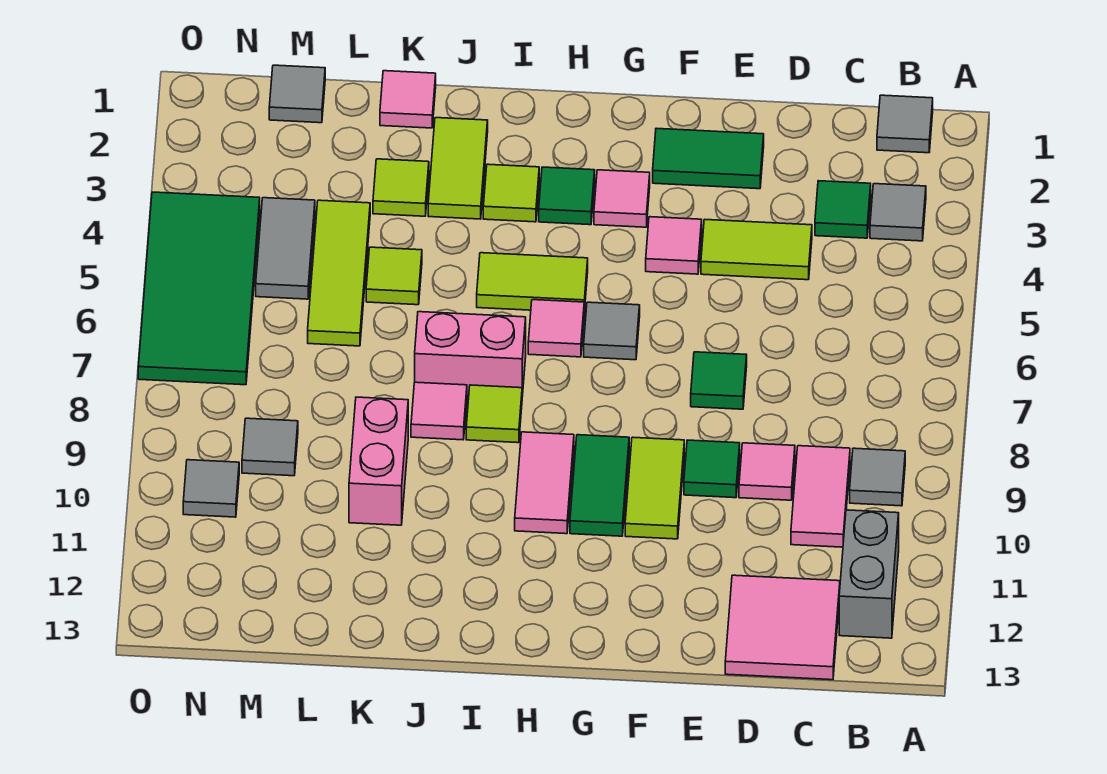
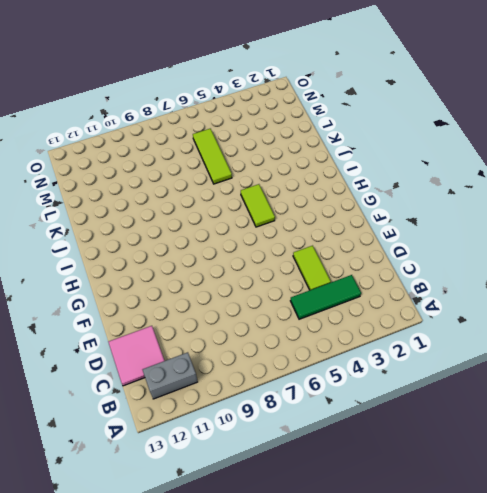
green tile C3:C5 level 1 -> green tile C3 level 1
lime tile K6:M6 level 1 -> lime tile L4:L6 level 1
none -> grey tile B1 level 1
none -> grey tile B3 level 1
none -> grey tile B9 level 1
none -> pink tile C9:C10 level 1

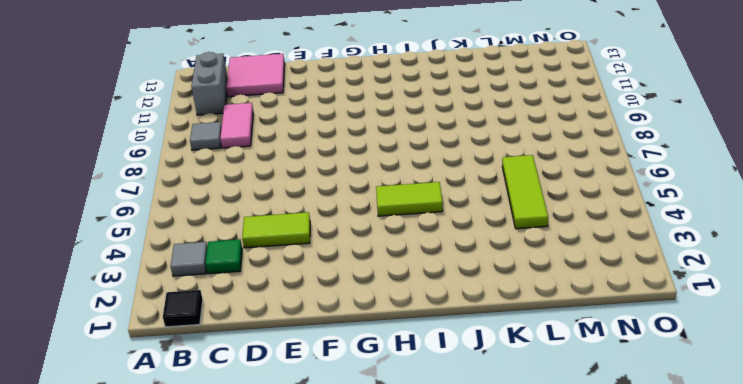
black tile B1 level 1 -> grey tile B1 level 1
none -> pink tile D9 level 1
none -> green tile E2:F2 level 1
none -> green tile E7 level 1
none -> green tile E9 level 1

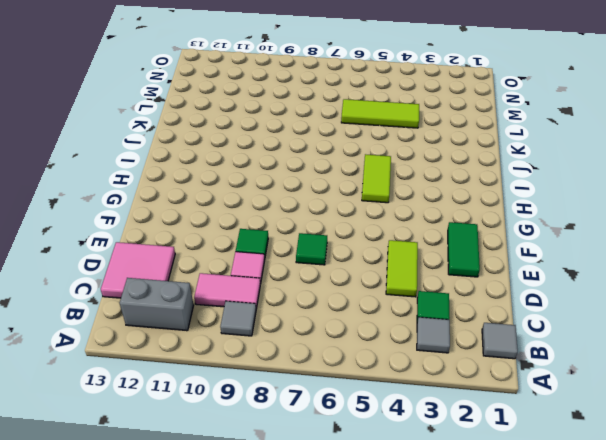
none -> pink tile F4 level 1
none -> lime tile F9:F10 level 1
none -> pink tile G3 level 1
none -> grey tile G6 level 1

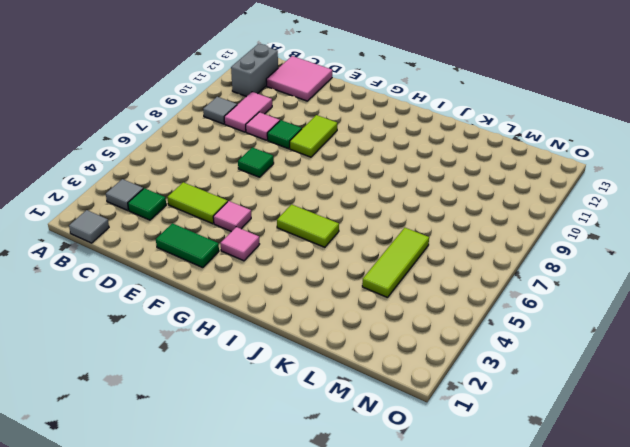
none -> grey tile G6 level 1
none -> green tile G9:G10 level 1
none -> green tile H3 level 1
none -> pink tile H6 level 1

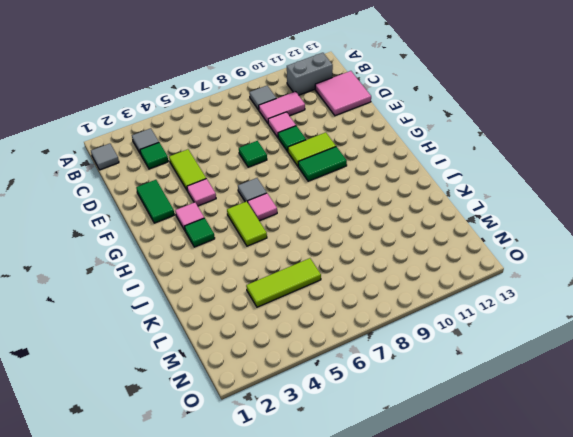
none -> pink tile H9:H10 level 1
none -> lime tile I3 level 1
none -> pink brick I7:J7 level 1
none -> lime tile I8 level 1

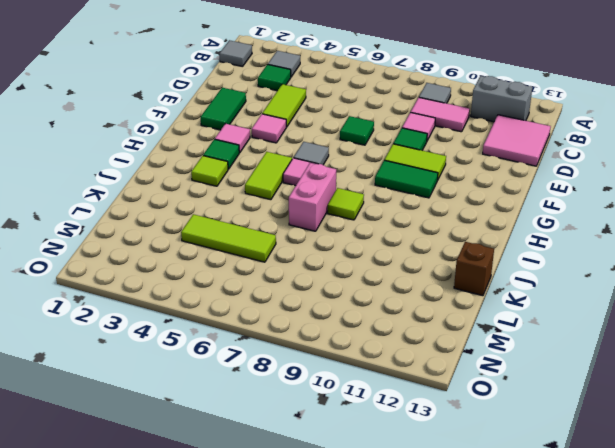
brown brick K13 level 1 -> none
none -> pink tile H9:H10 level 1
none -> lime tile J2:J3 level 1
none -> pink tile J8 level 1
none -> pink tile K1 level 1

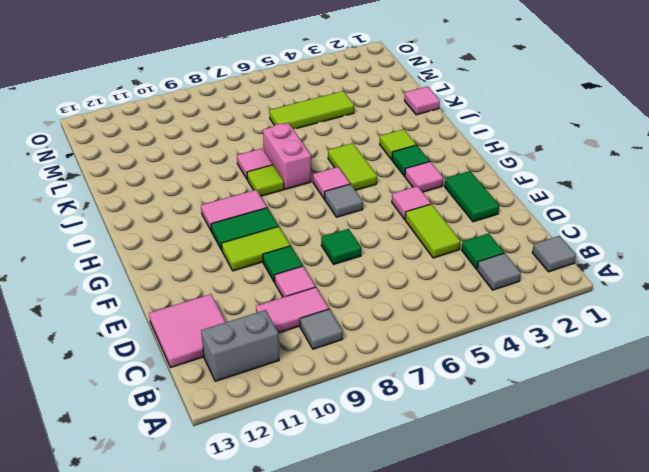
none -> lime tile J2:J3 level 1
none -> lime tile K3 level 1
none -> lime tile K5 level 1
none -> pink brick K9:K10 level 1

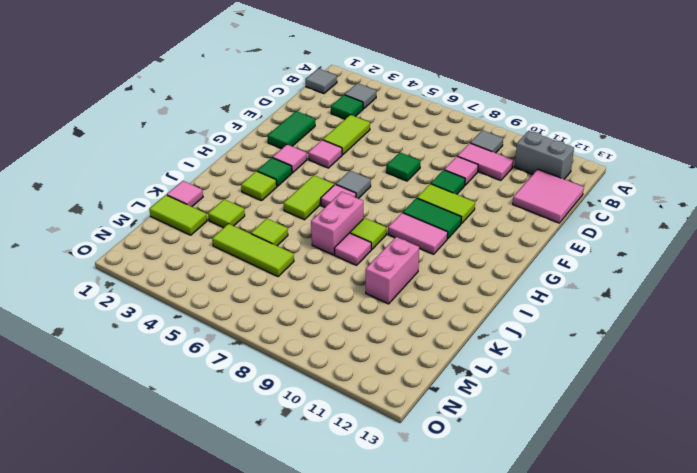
pink brick J10:K10 level 1 -> pink brick K9:K10 level 1
lime tile L1:L2 level 1 -> lime tile J2:J3 level 1
none -> grey tile M1 level 1
none -> grey tile M4:M5 level 1
none -> grey tile M9 level 1
none -> green tile N4:O7 level 1

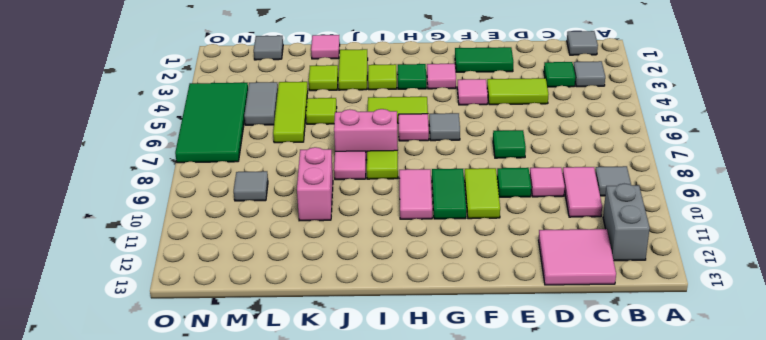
none -> grey tile N10 level 1

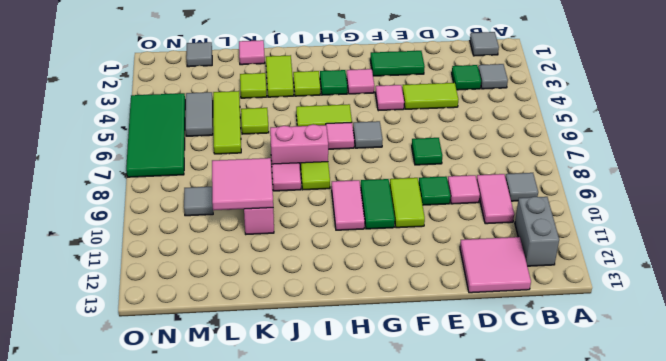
pink tile K9:L10 level 2 -> none
none -> grey tile N10 level 1

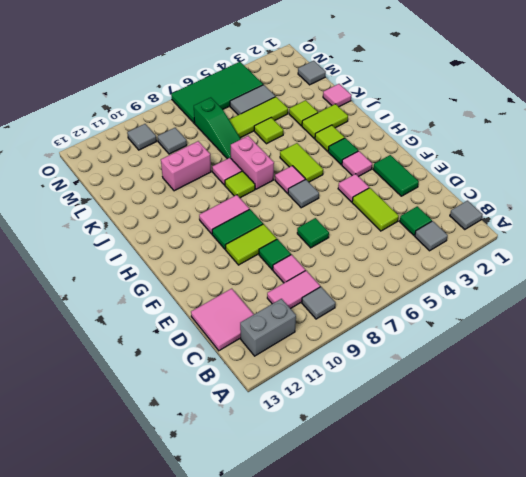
green slope K7:M7 level 1 top M -> none

